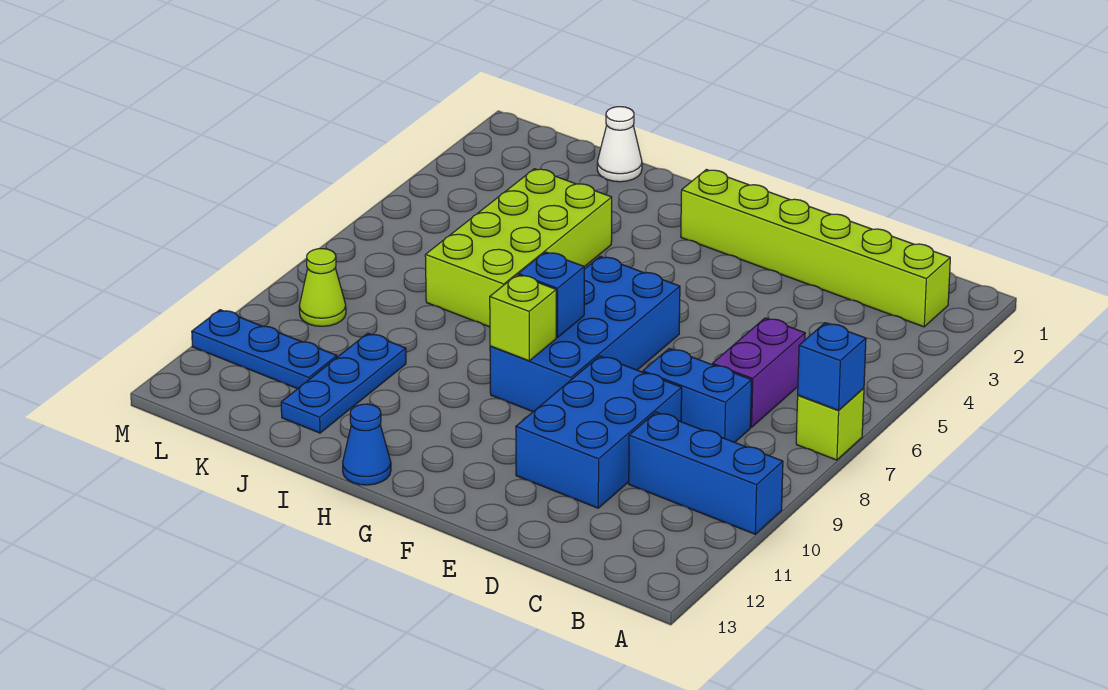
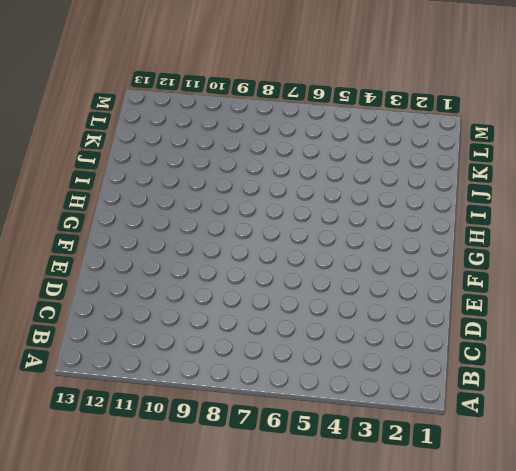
none -> lime brick A7 level 1
none -> blue brick A10:C10 level 1
none -> lime brick B2:G2 level 1

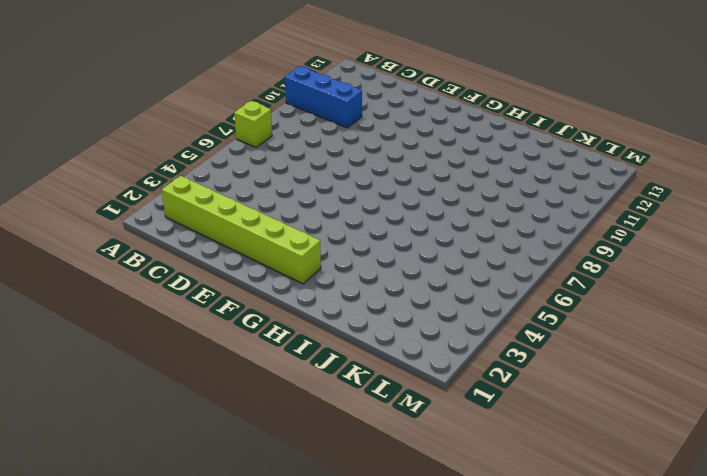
none -> purple brick C6:C7 level 1
none -> blue brick C8:D8 level 1
none -> blue brick D9:E11 level 1

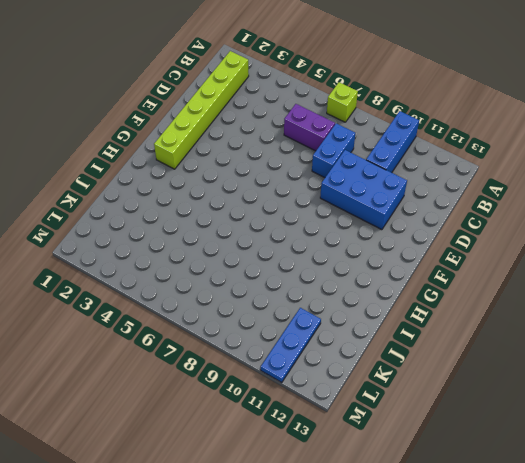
none -> blue brick F6:G9 level 1
none -> blue cone H13 level 1
none -> lime brick I4:J7 level 1

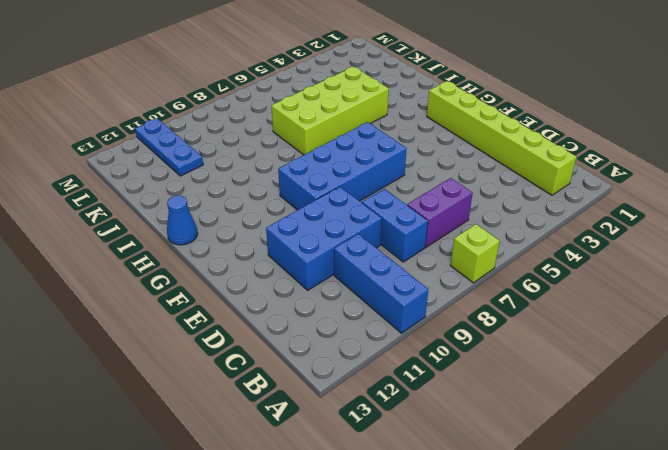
none -> white cone J1 level 1
none -> blue plate J10:J12 level 1
none -> lime cone L9 level 1

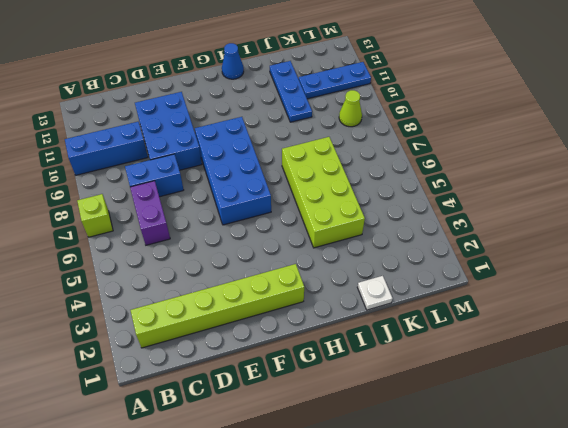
white plate J1 level 1 -> white cone J1 level 1
none -> blue brick A7 level 2
none -> blue brick G8 level 2
none -> lime brick G9 level 2

